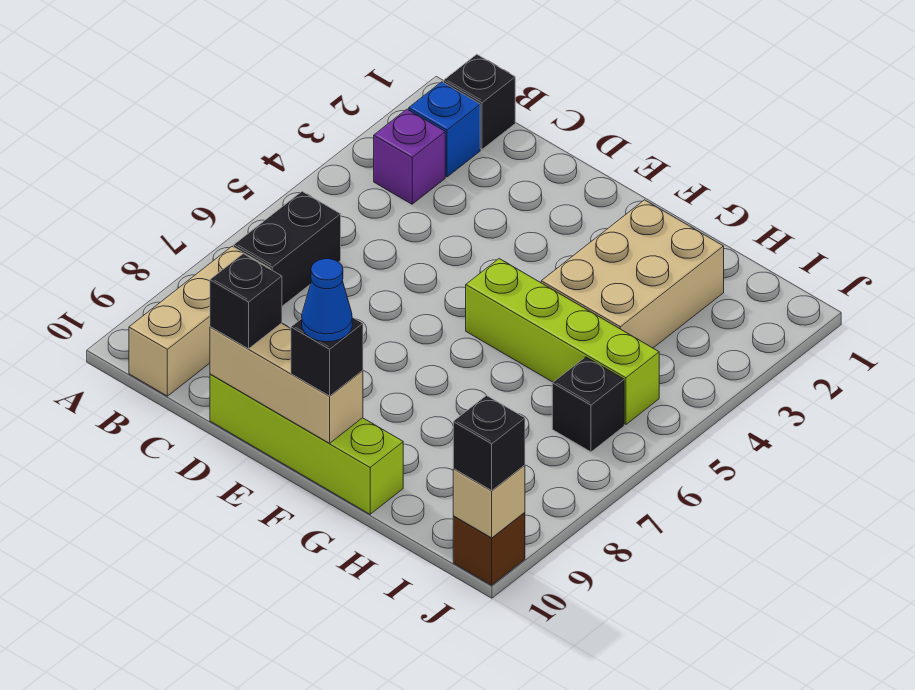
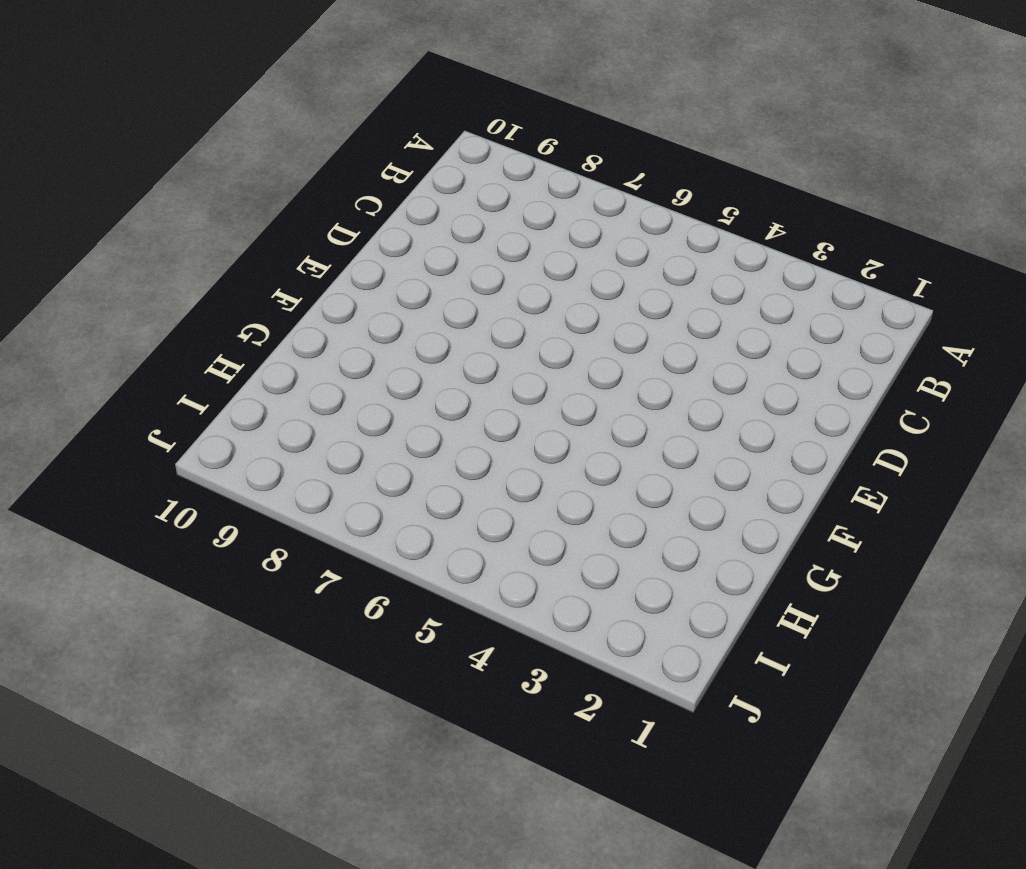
none -> black brick B1 level 1
none -> blue brick B2 level 1
none -> purple brick B3 level 1

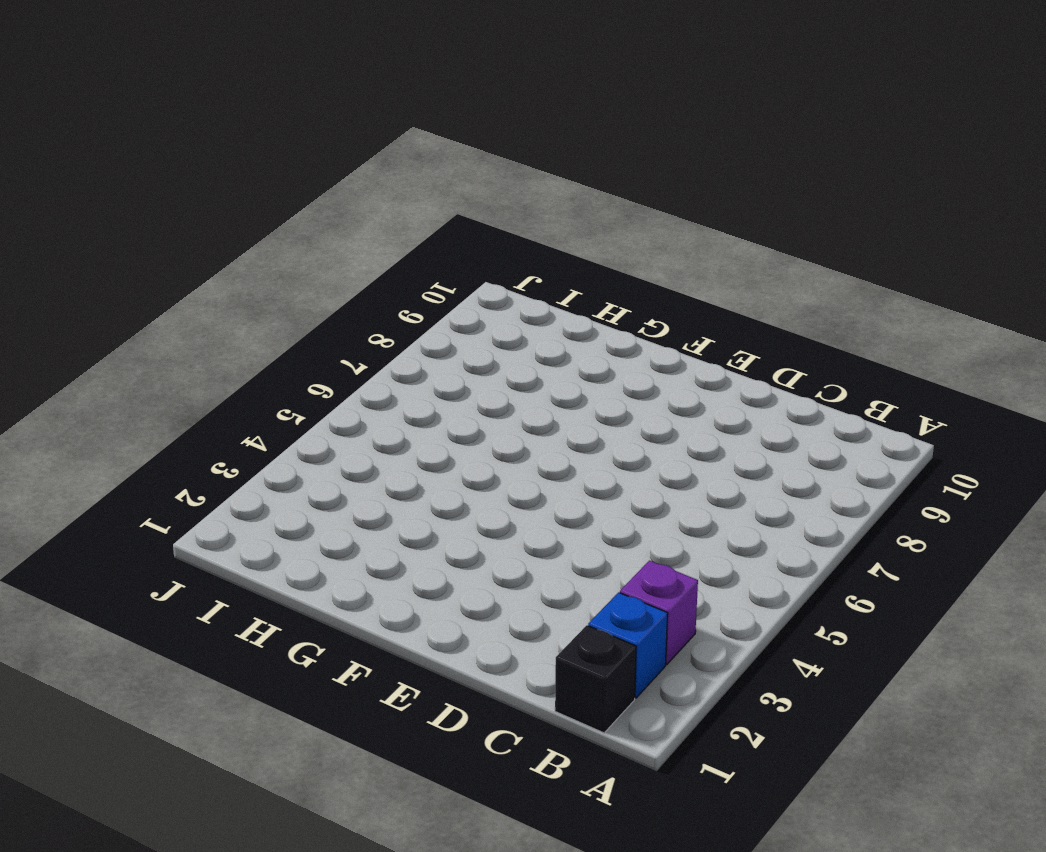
none -> black brick B6:B7 level 1
none -> tan brick B8:B10 level 1
none -> lime brick D10:G10 level 1

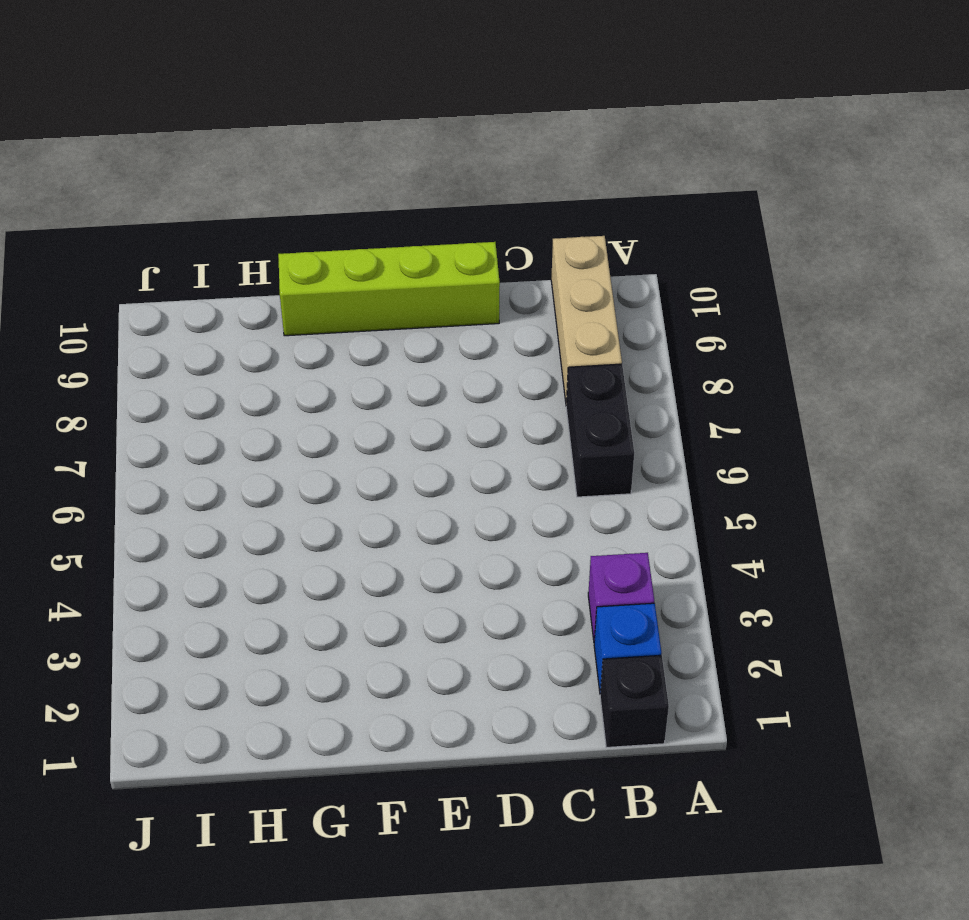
none -> lime brick F5:I5 level 1
none -> tan brick G2:H4 level 1
none -> black brick I6 level 1

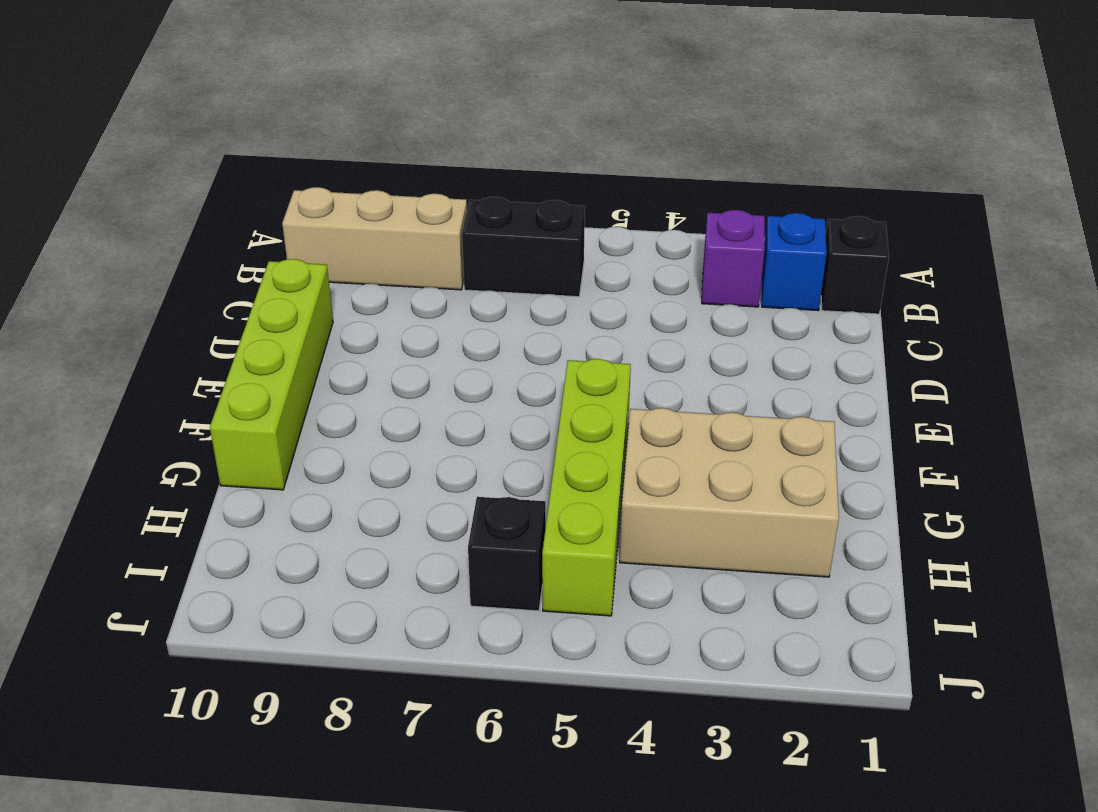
none -> brown brick J10 level 1
none -> tan brick D10:F10 level 2
none -> tan brick J10 level 2

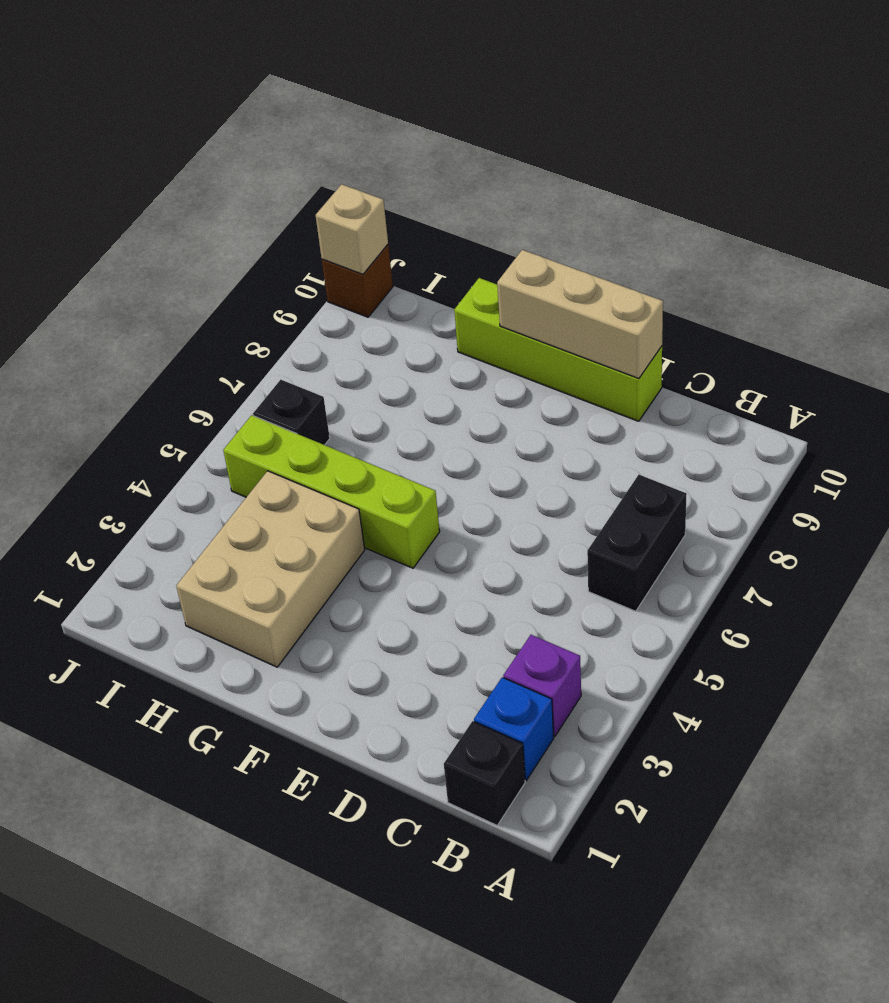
none -> tan brick B8:B10 level 1
none -> black brick D10 level 3
none -> black brick F10 level 3

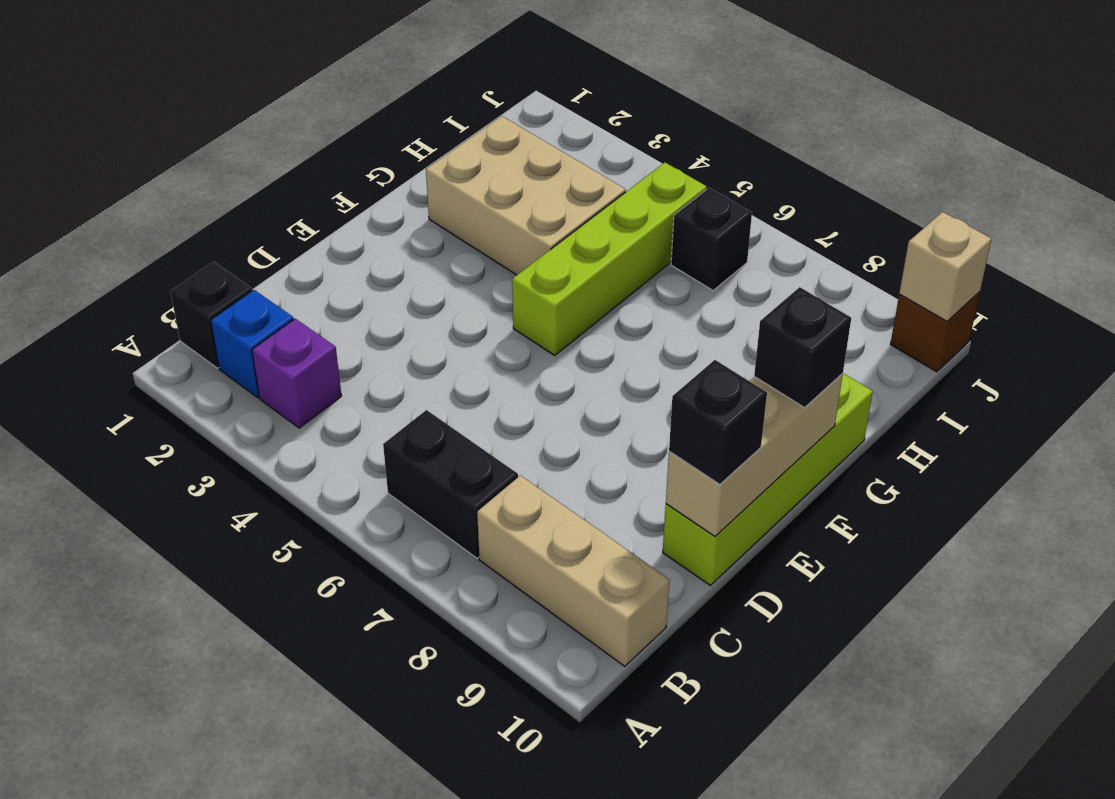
none -> black brick J10 level 3
none -> blue cone F10 level 4

